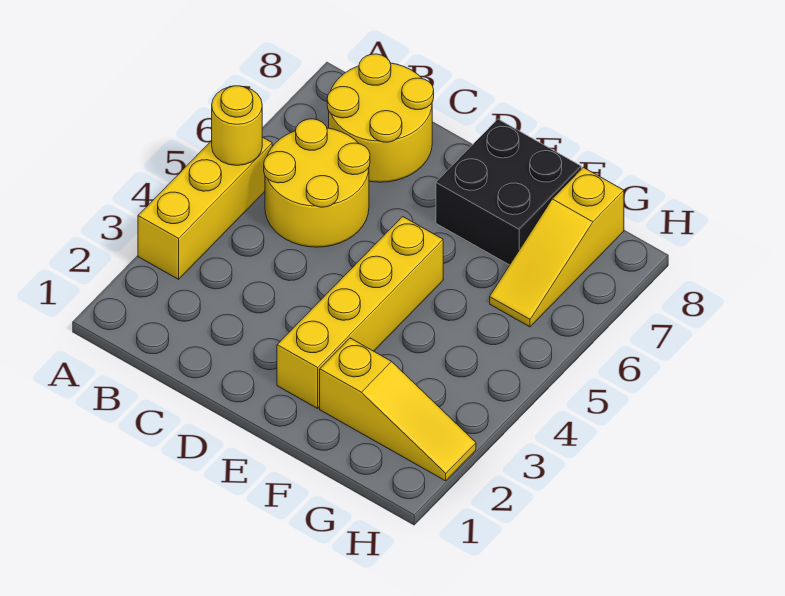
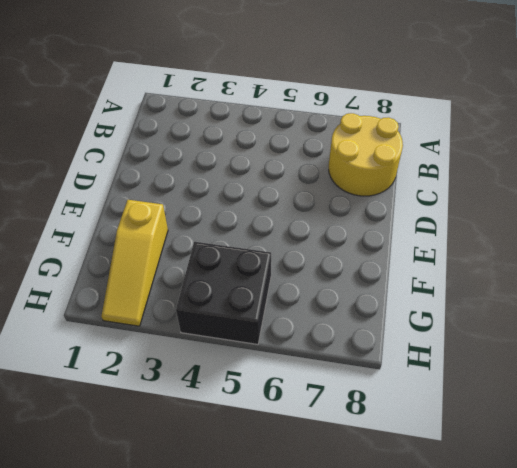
black brick G4:H5 level 1 -> black brick E7:F8 level 1
none -> yellow brick A3:A5 level 1
none -> yellow round brick B5:C6 level 1

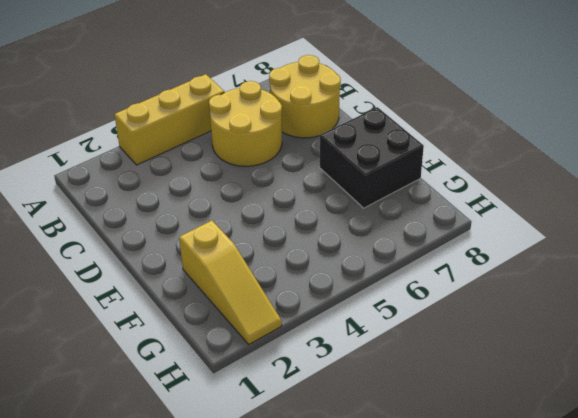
none -> yellow brick E2:E5 level 1
none -> yellow slope G6:G8 level 1 top 8

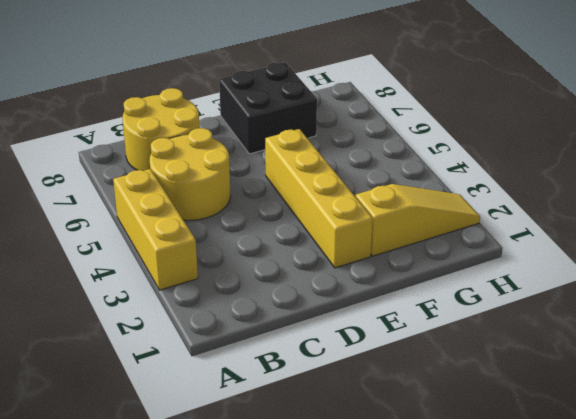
none -> yellow slope G6:G8 level 1 top 8
none -> yellow round brick A5 level 2

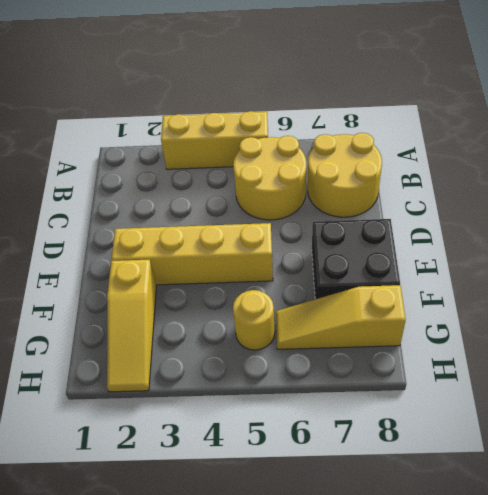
yellow round brick G5 level 1 -> yellow round brick A5 level 2

